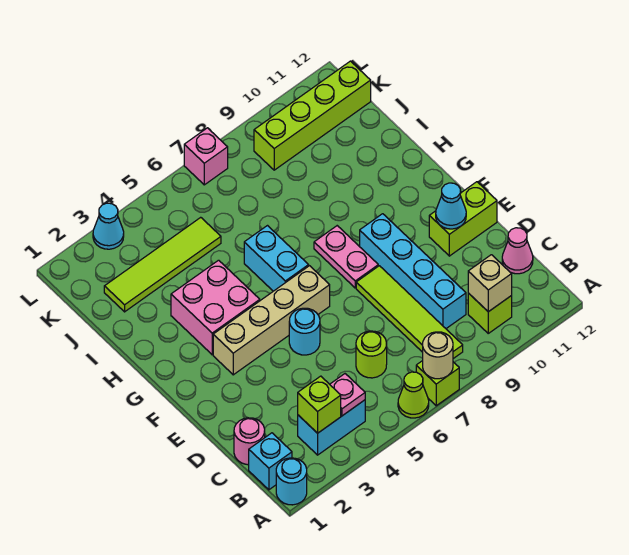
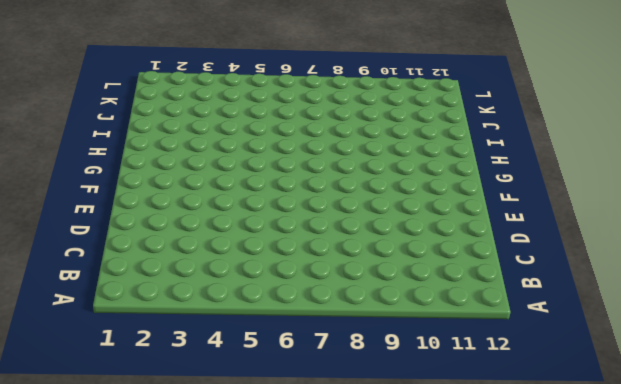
none -> cyan round brick A1 level 1
none -> lime cone A6 level 1
none -> lime brick A7 level 1

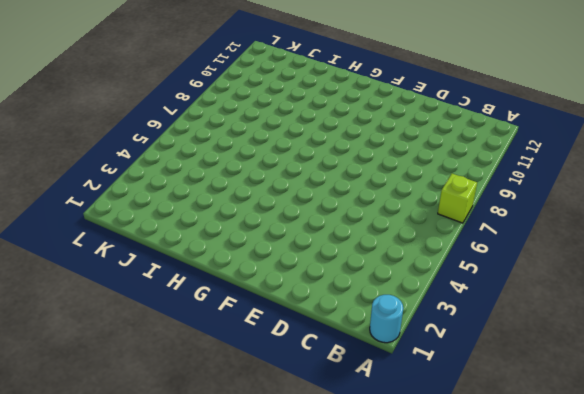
none -> lime cone A6 level 1
none -> cyan brick B1 level 1
none -> cyan brick B3:B4 level 1

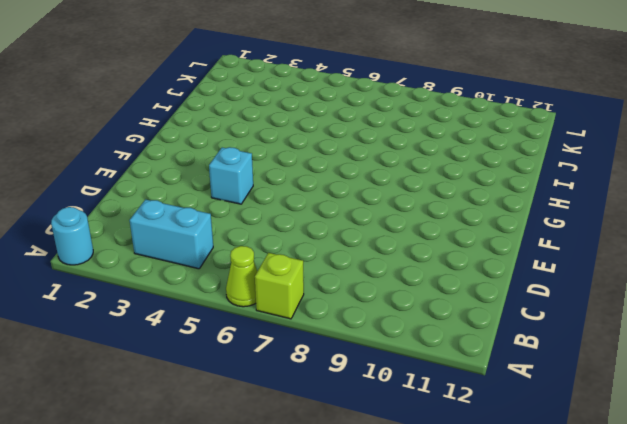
cyan brick E4 level 1 -> cyan brick B1 level 1
none -> lime tile B8:E8 level 1
none -> lime brick B10 level 1
none -> pink round brick C1 level 1

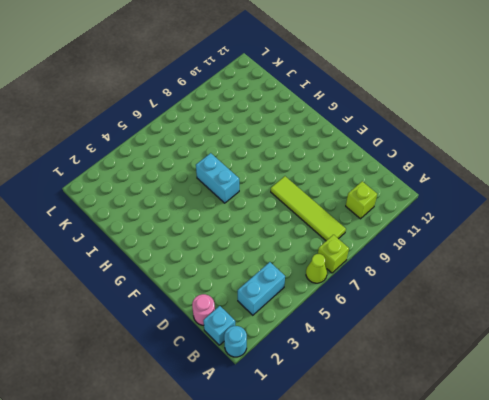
none -> lime round brick C6 level 1
none -> cyan brick C9:F9 level 1
none -> pink cone C12 level 1

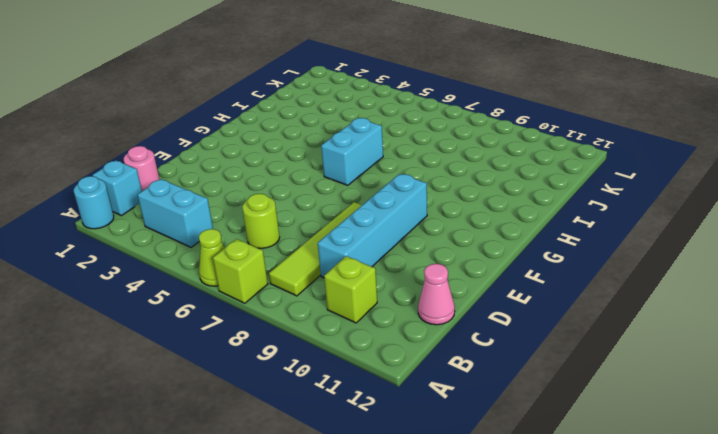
none -> cyan round brick E5 level 1
none -> lime brick E11:E12 level 1
none -> tan brick F3:F6 level 1

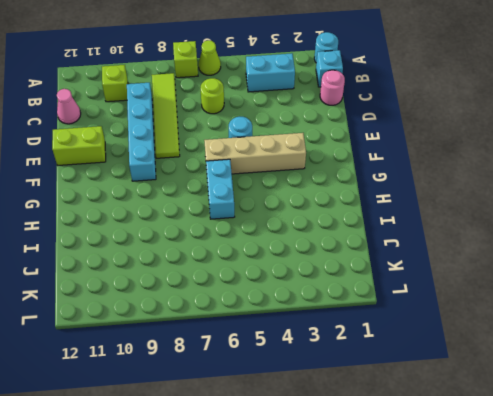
none -> pink plate F8:G8 level 1
none -> pink brick G3:H4 level 1
none -> lime tile J2:J5 level 1

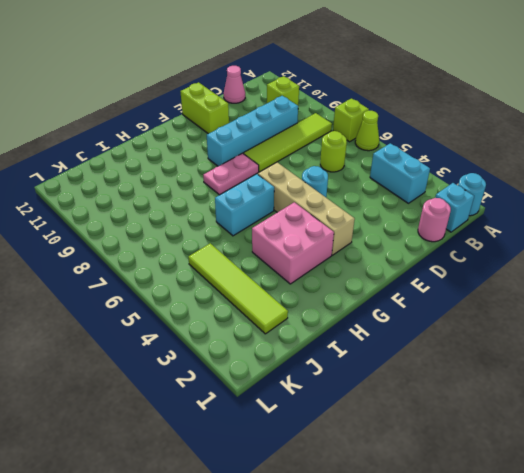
none -> lime brick K9:K12 level 1
none -> cyan cone L3 level 1
none -> pink brick L7 level 1

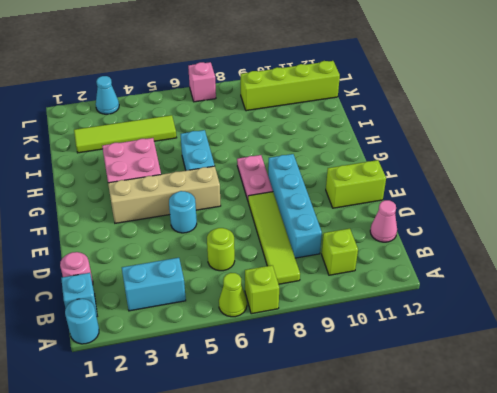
none -> tan round brick A7 level 2
none -> lime brick B3 level 2
none -> pink plate B4 level 2

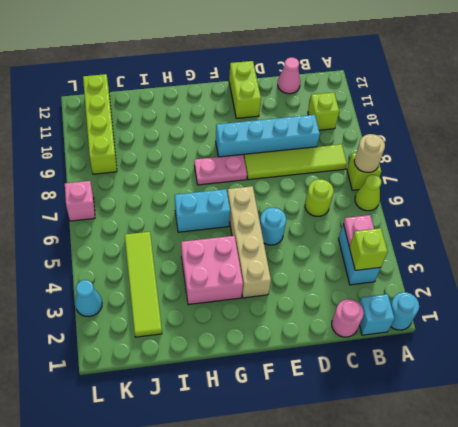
none -> tan brick B10 level 2
none -> cyan cone E11 level 2

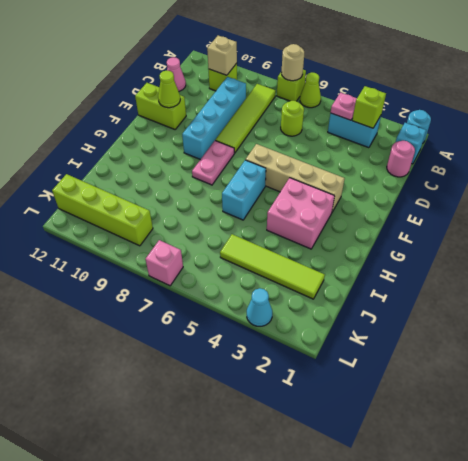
lime cone E11 level 2 -> cyan cone E11 level 2
none -> cyan round brick E5 level 1

